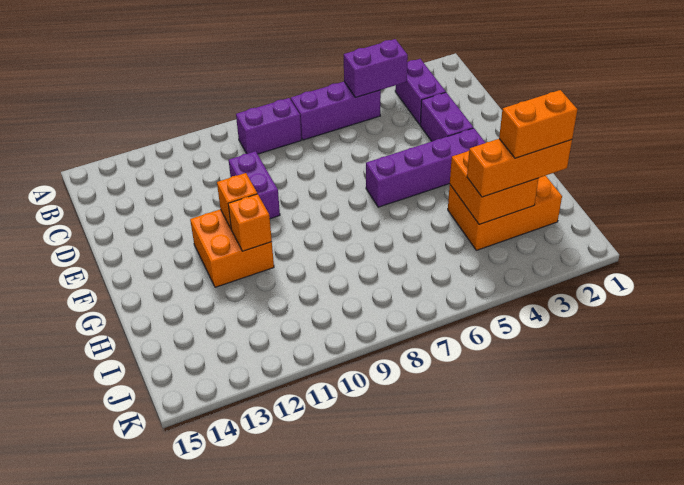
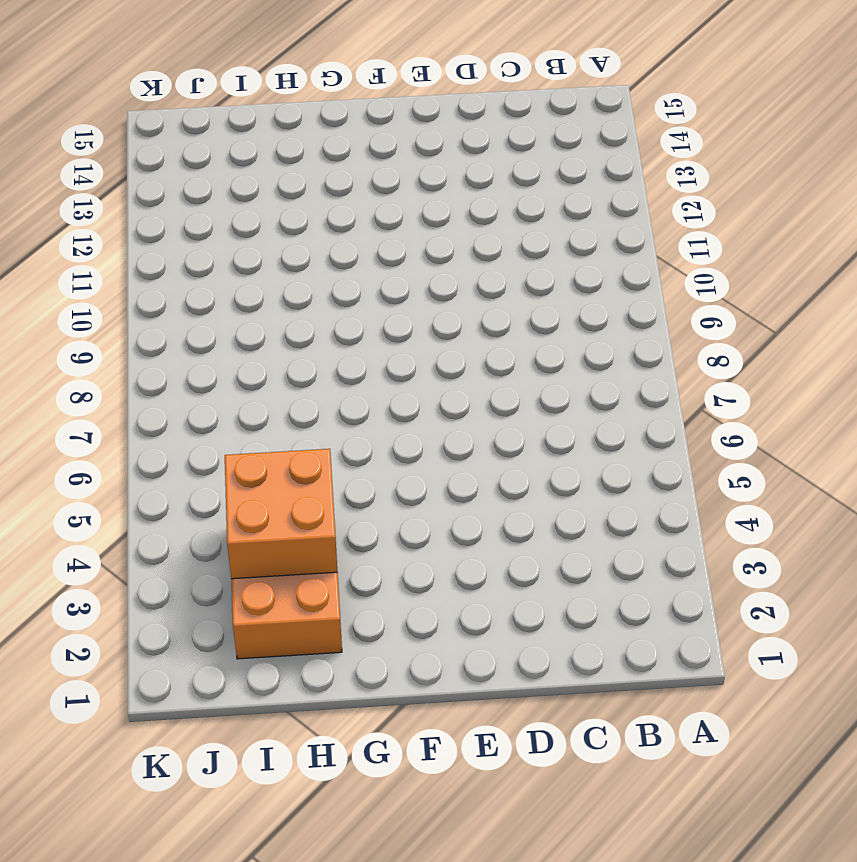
none -> purple brick B3:C3 level 1
none -> purple brick B5:B7 level 1
none -> purple brick B8:B9 level 1

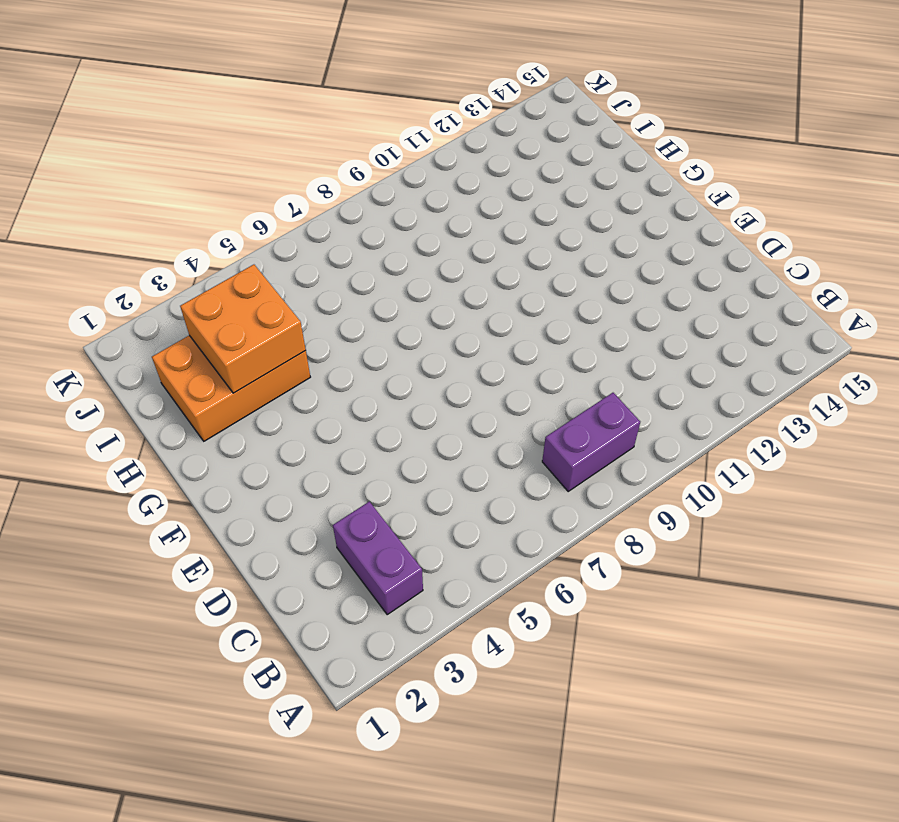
none -> purple brick B5:B7 level 1
none -> purple brick D3:E3 level 1
none -> purple brick D10:E10 level 1

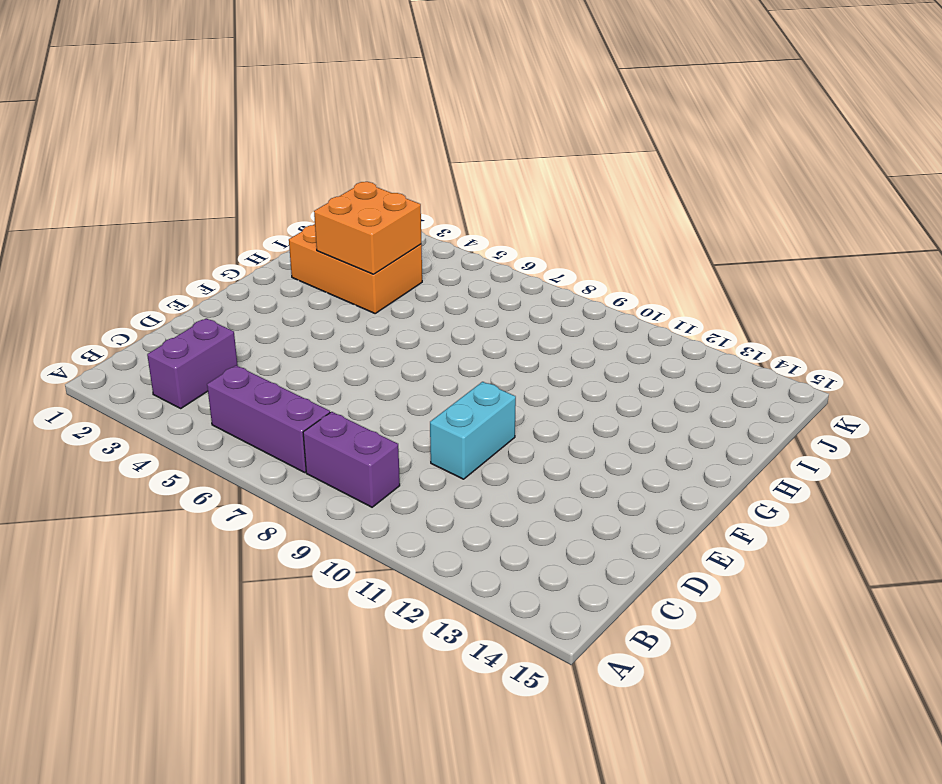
cyan brick D10:E10 level 1 -> purple brick D10:E10 level 1
none -> purple brick D3:E3 level 1
none -> purple brick F3:F6 level 1
none -> orange brick F11:G12 level 1

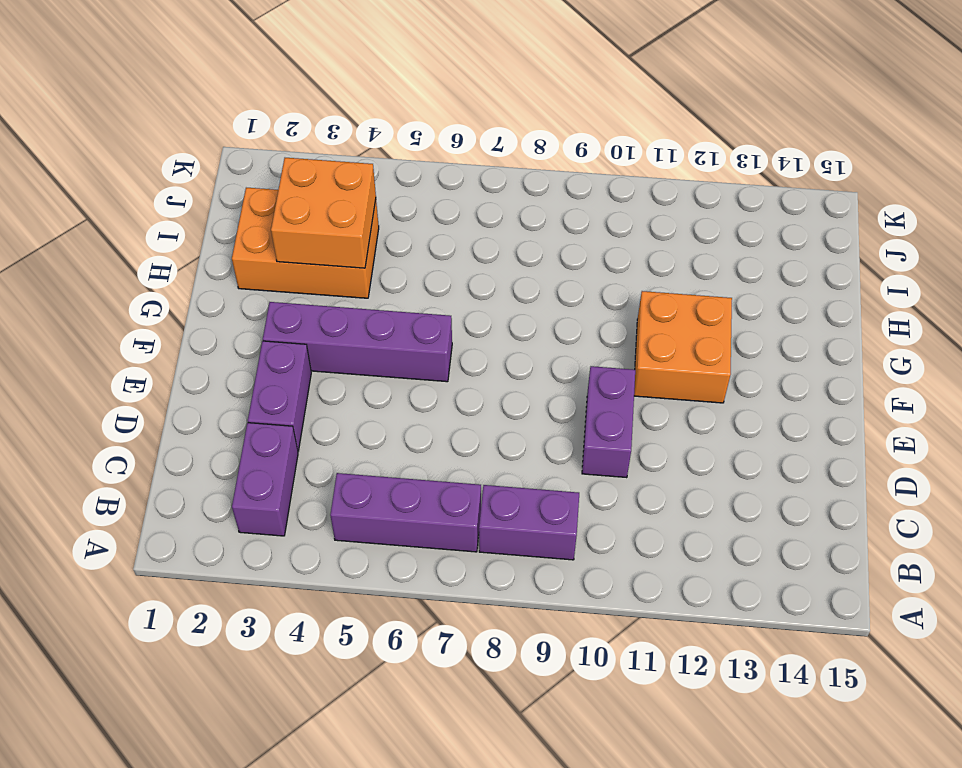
none -> purple brick B4:B5 level 2
none -> orange brick F11 level 2
none -> orange brick G11 level 2

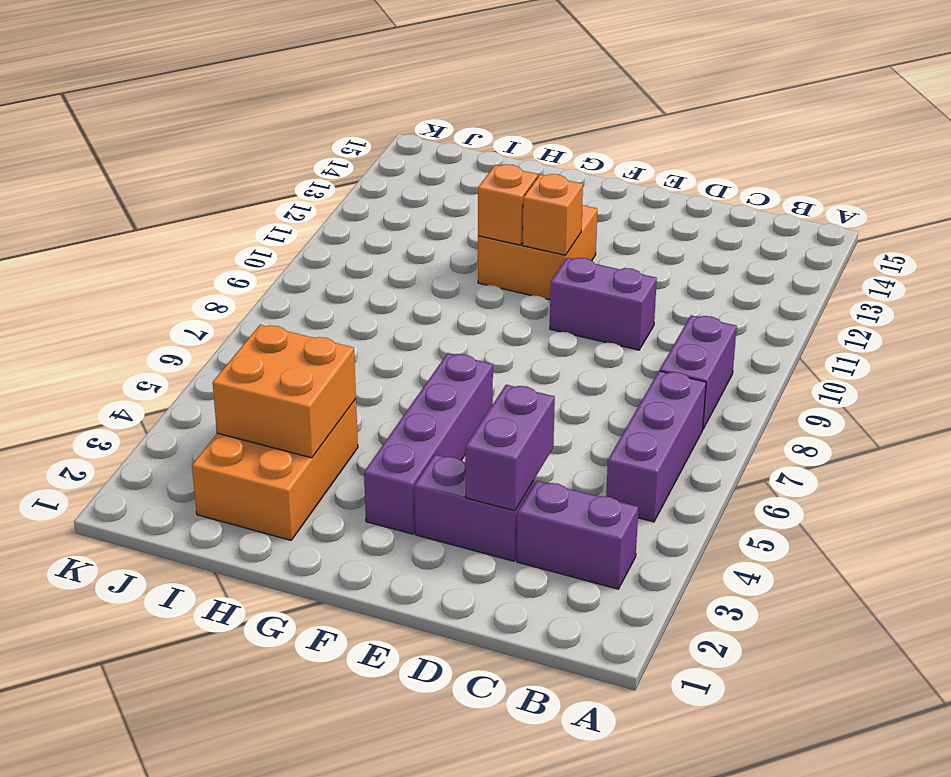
purple brick D3:D4 level 2 -> purple brick B4:B5 level 2
none -> orange brick I2:I4 level 3
none -> orange brick I2:I3 level 4

